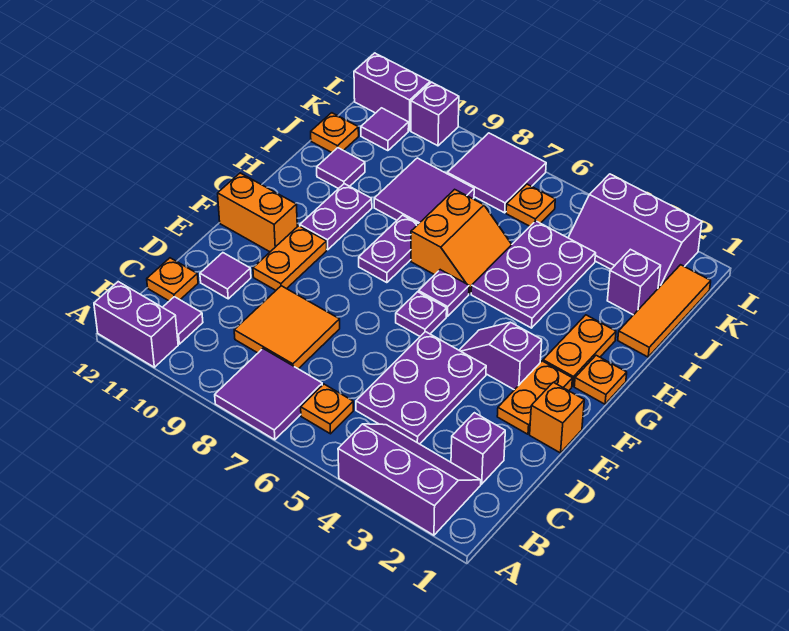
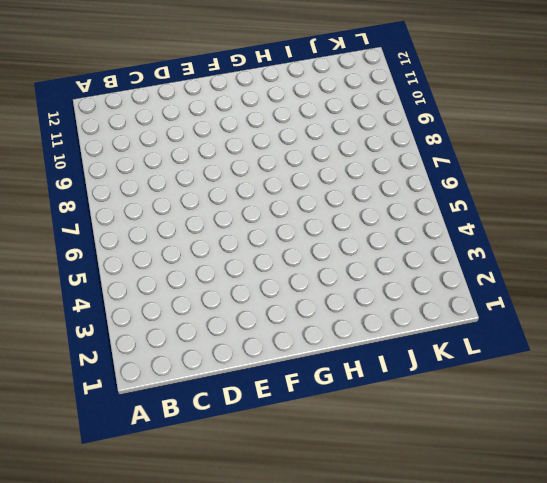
none -> purple slope A2:B4 level 1 top A
none -> purple tile A7:B8 level 1
none -> purple brick A11:A12 level 1
none -> orange plate B6 level 1

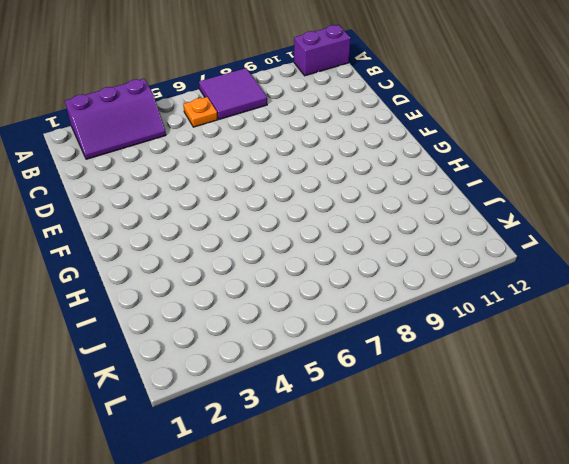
none -> purple tile B11 level 1
none -> purple brick C2 level 1
none -> purple plate C4:E5 level 1
none -> orange tile C8:D9 level 1

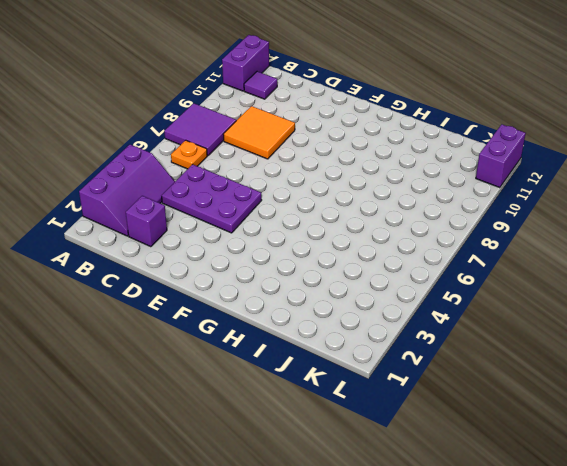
none -> orange plate C12 level 1
none -> purple tile D11 level 1
none -> orange brick E1 level 1
none -> orange plate E2:F2 level 1

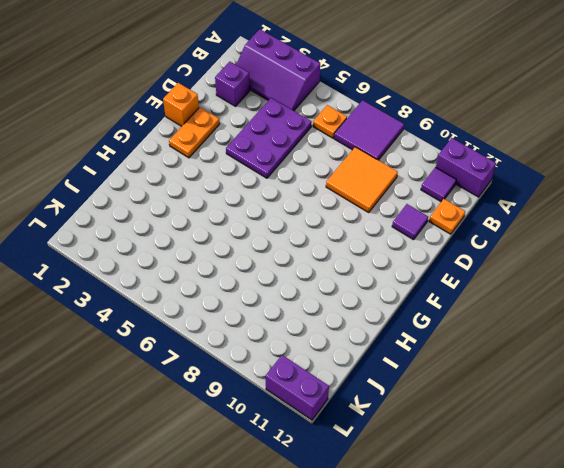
none -> orange plate E10:F10 level 1
none -> purple slope F3:F4 level 1 top 3
none -> purple plate F6 level 1
none -> orange brick F11:F12 level 1

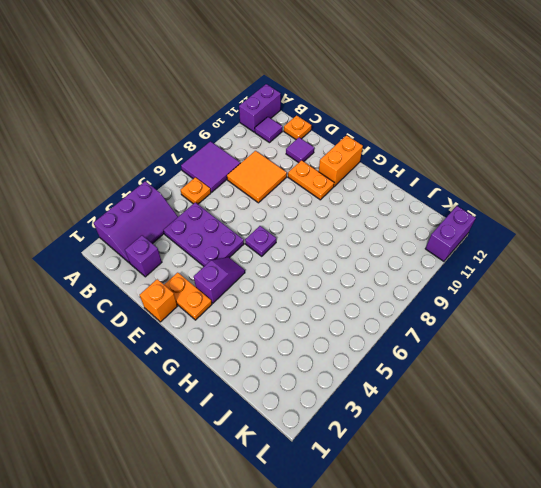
none -> orange plate G1 level 1
none -> orange plate G2:H2 level 1
none -> purple plate G6 level 1
none -> purple plate G8:H8 level 1

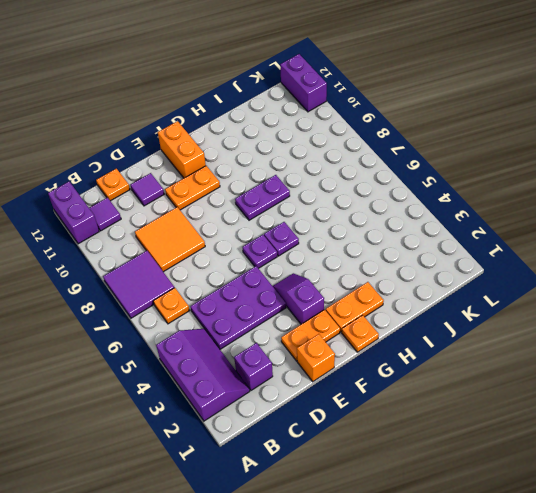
none -> purple plate G10:H10 level 1
none -> purple plate H4:J5 level 1
none -> orange slope H6:I7 level 1 top 7
none -> orange tile I1:K1 level 1

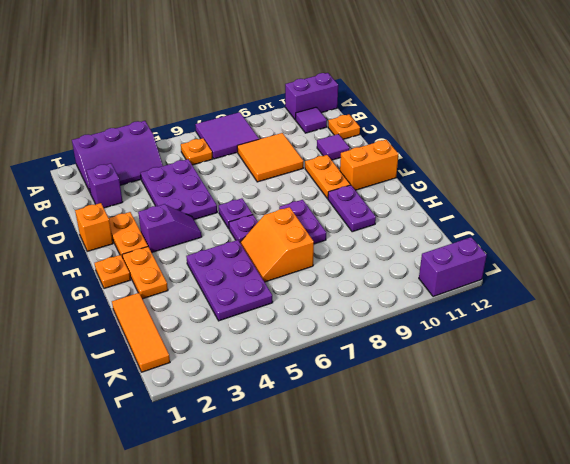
none -> purple tile I8:J9 level 1
none -> purple tile I11 level 1
none -> purple brick J2 level 1
none -> orange plate J12 level 1

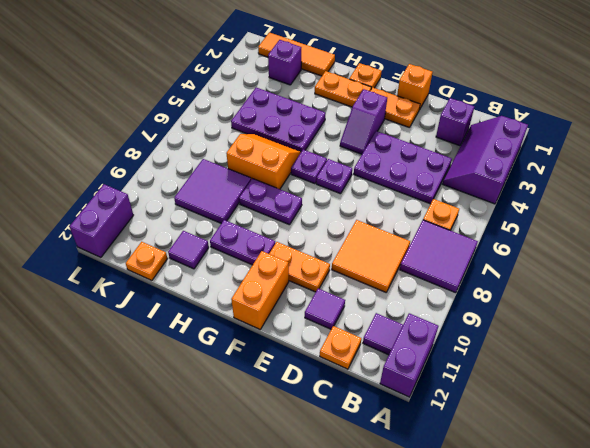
none -> purple slope K2:L4 level 1 top L
none -> orange plate K6 level 1
none -> purple tile K7:L8 level 1
none -> purple tile K11 level 1

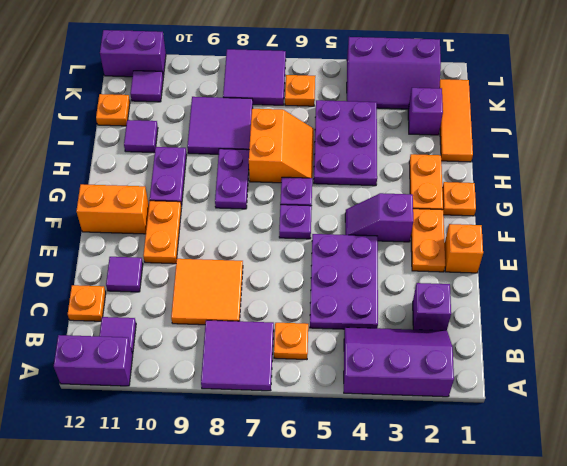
none -> purple brick L10 level 1

